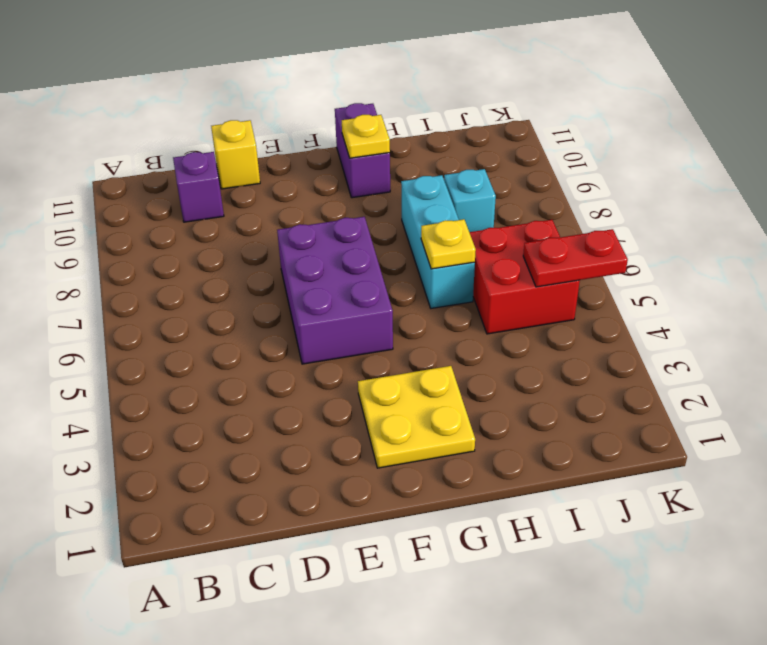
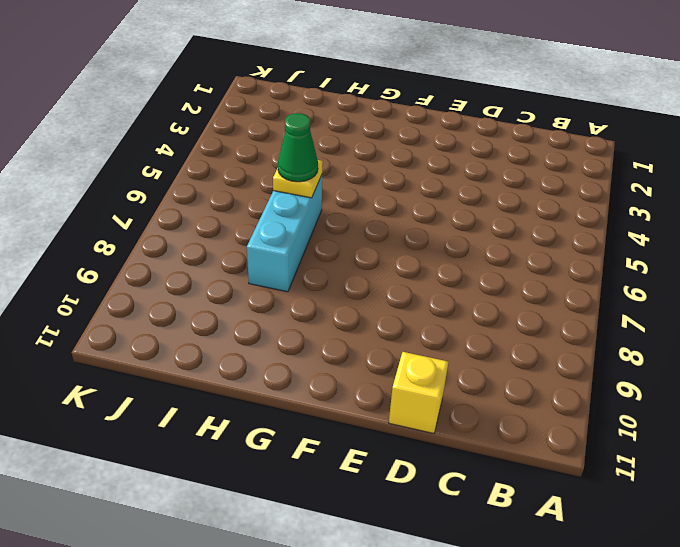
green cone H6 level 3 -> none
none -> purple brick C10 level 1
none -> purple brick E5:F7 level 1

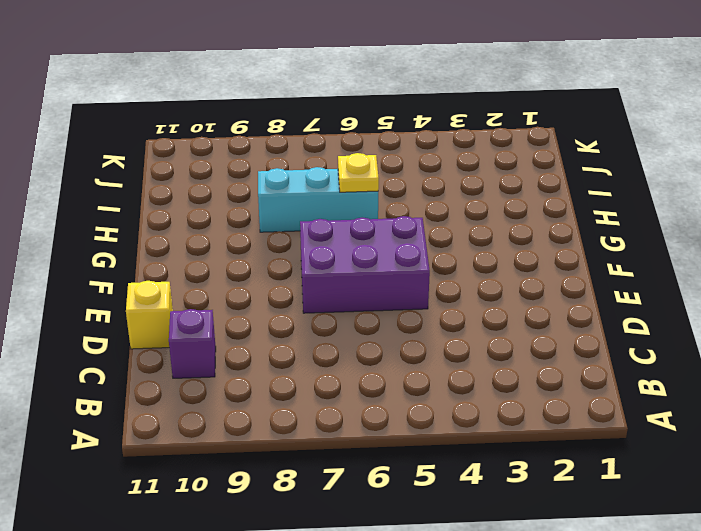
none -> yellow plate F2:G3 level 1
none -> purple brick G10:G11 level 1

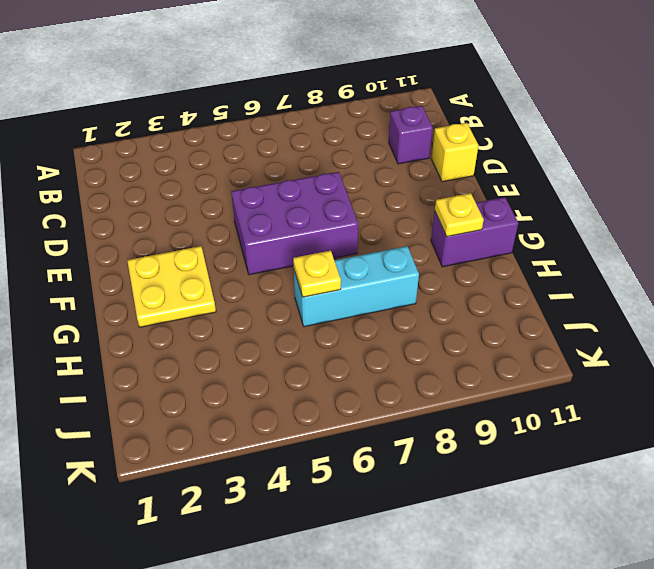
none -> red brick I5:J6 level 1
none -> cyan brick I8 level 1

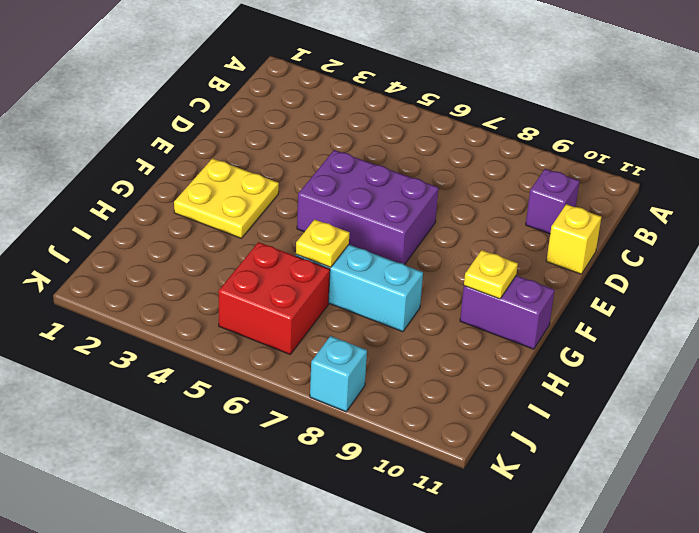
cyan brick K8 level 1 -> cyan brick I8 level 1
none -> red plate J5:K5 level 2

